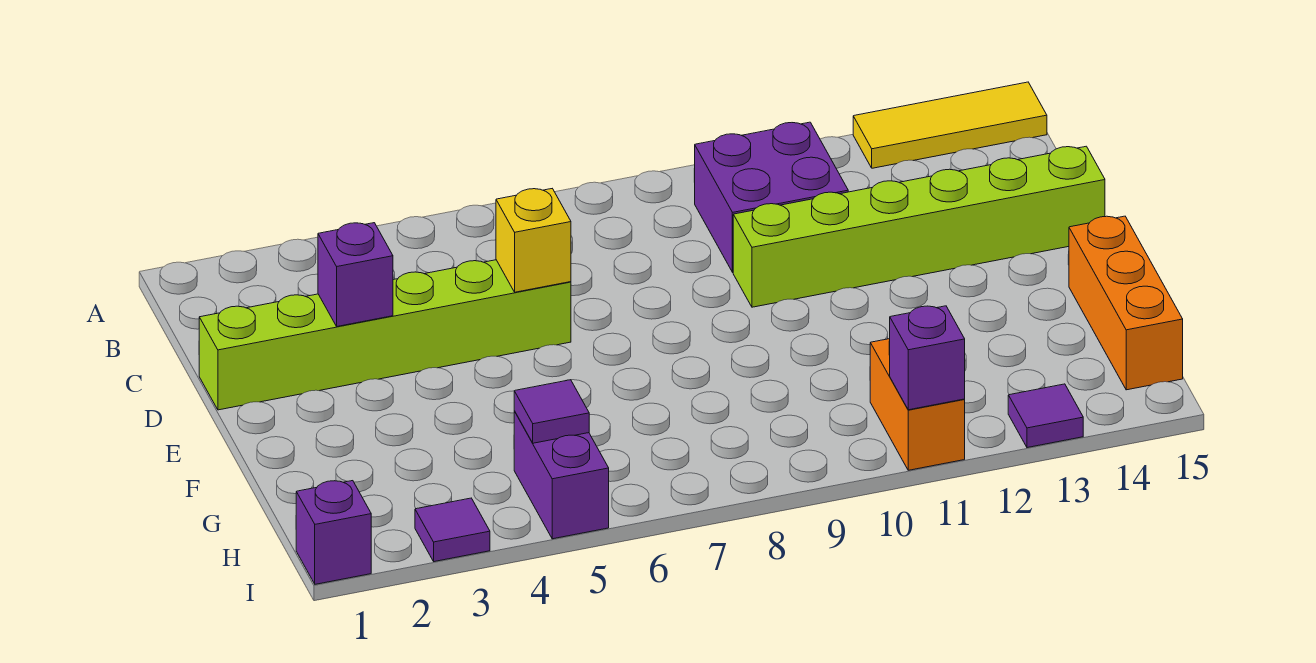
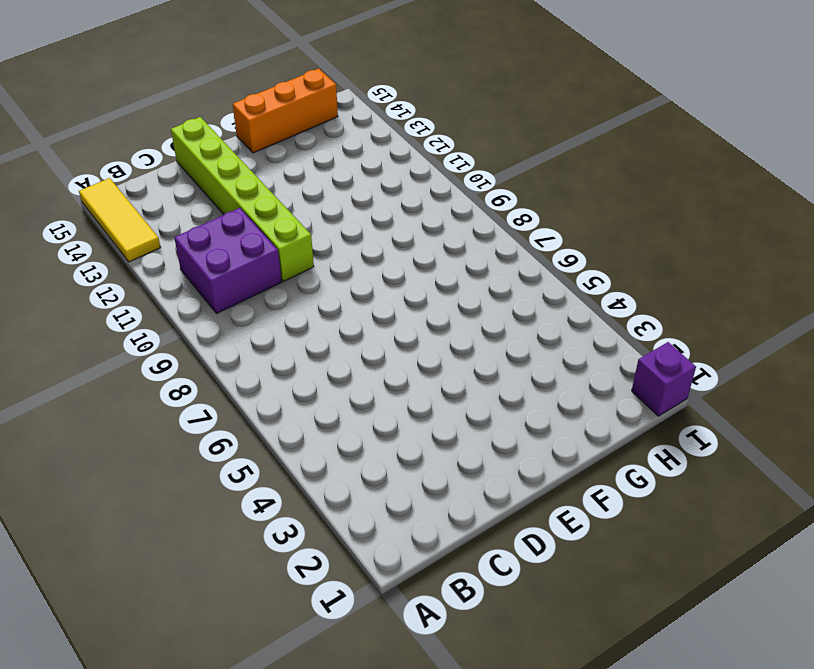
none -> lime brick D1:D6 level 1
none -> purple brick H5:I5 level 1
none -> orange brick H11:I11 level 1

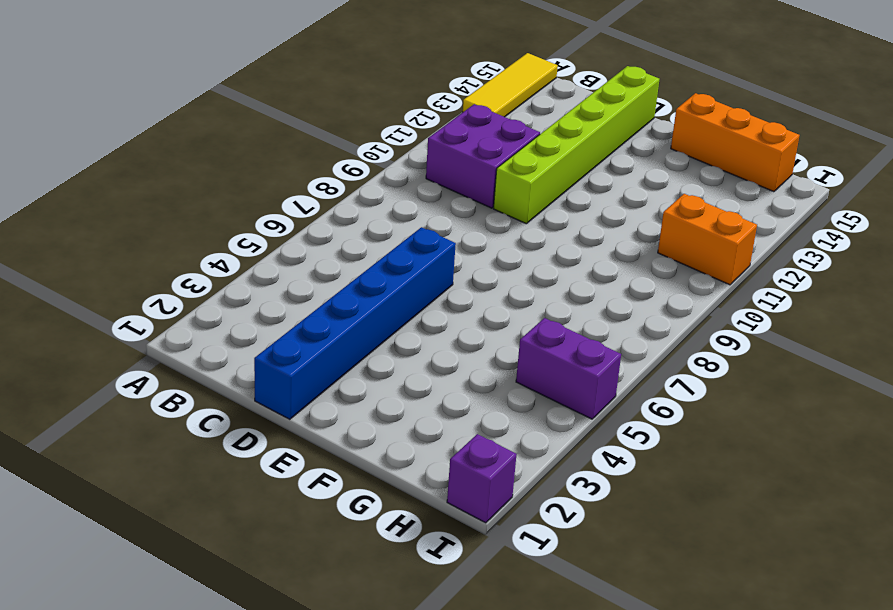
blue brick D1:D6 level 1 -> lime brick D1:D6 level 1
none -> purple tile I3 level 1
none -> purple tile I13 level 1
none -> purple brick D3 level 2

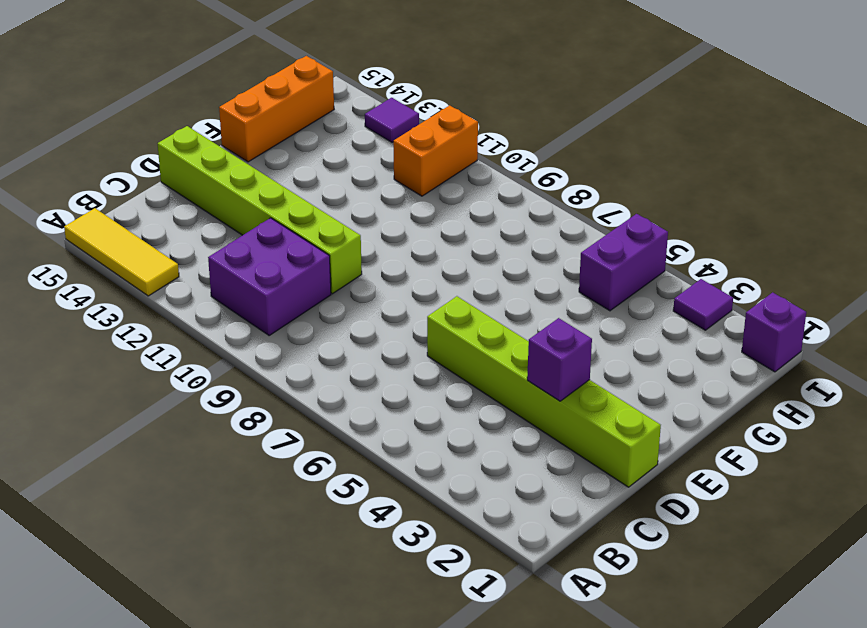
none -> yellow brick D6 level 2
none -> purple tile H5 level 2
none -> purple brick I11 level 2

